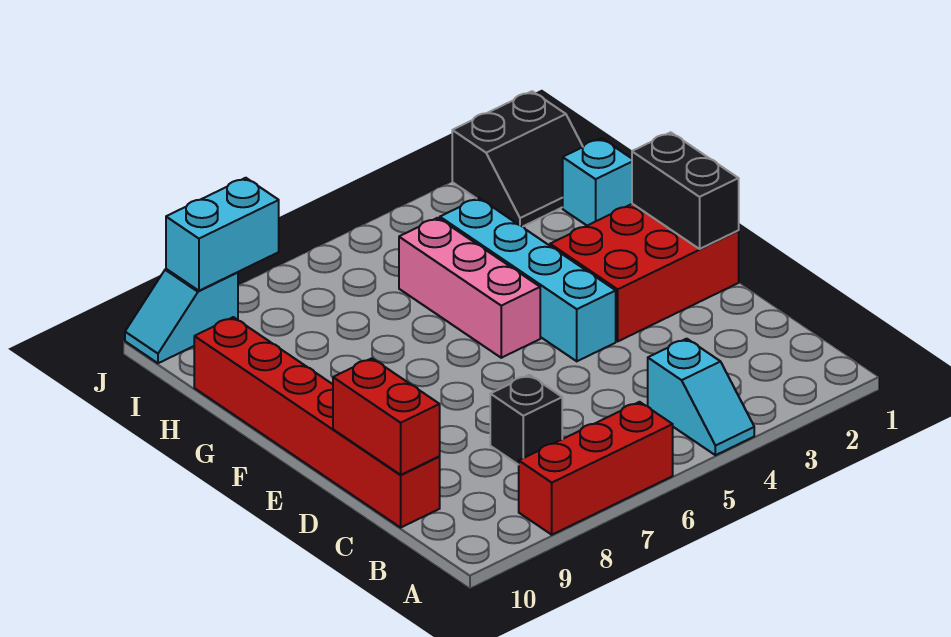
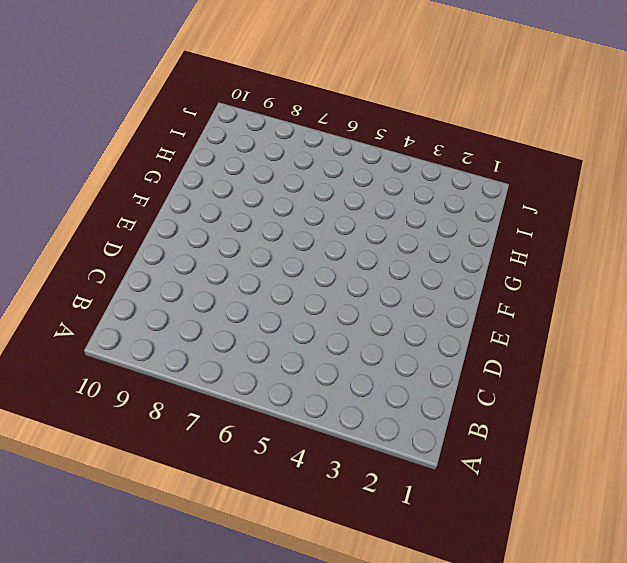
none -> cyan slope A4:B4 level 1 top B
none -> red brick A6:A8 level 1
none -> black brick C7 level 1

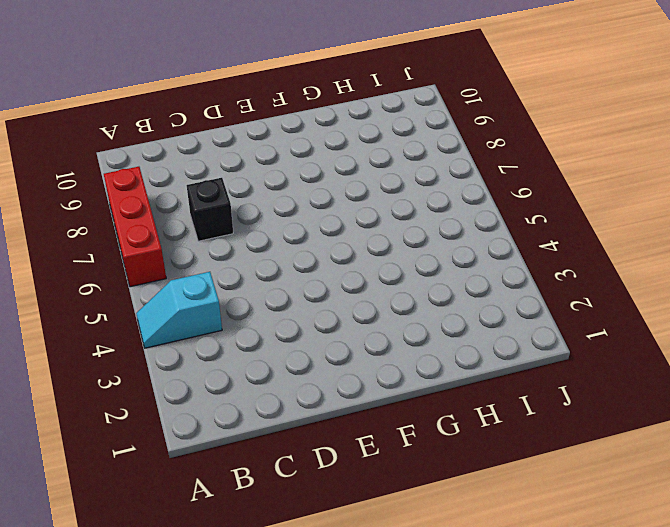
none -> red brick C10:H10 level 1
none -> red brick E1:F3 level 1
none -> cyan brick E4:H4 level 1

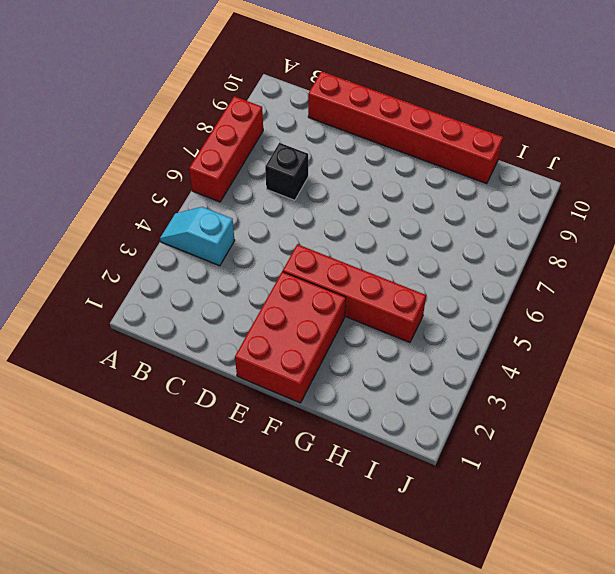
red brick E4:H4 level 1 -> cyan brick E4:H4 level 1
none -> pink brick F5:H5 level 1
none -> cyan brick H1 level 1
none -> black slope I1:J2 level 1 top J

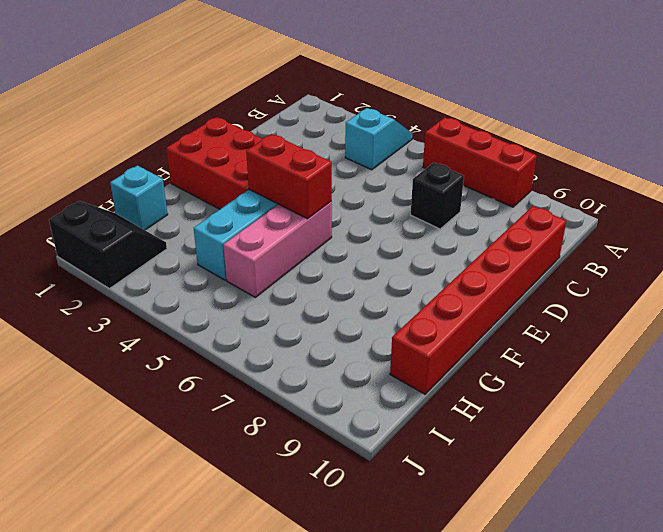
red brick F4:F5 level 2 -> red brick C10:D10 level 2
none -> cyan slope J9:J10 level 1 top 9
none -> black brick E1:F1 level 2
none -> cyan brick J8:J9 level 2

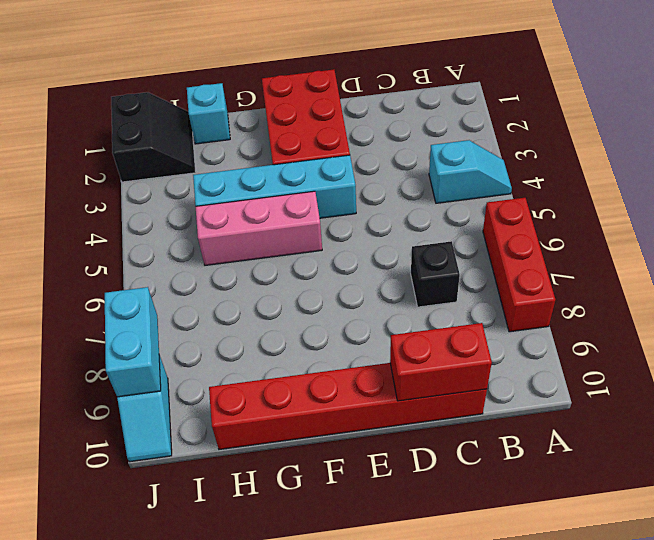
none -> black brick E1:F1 level 2

